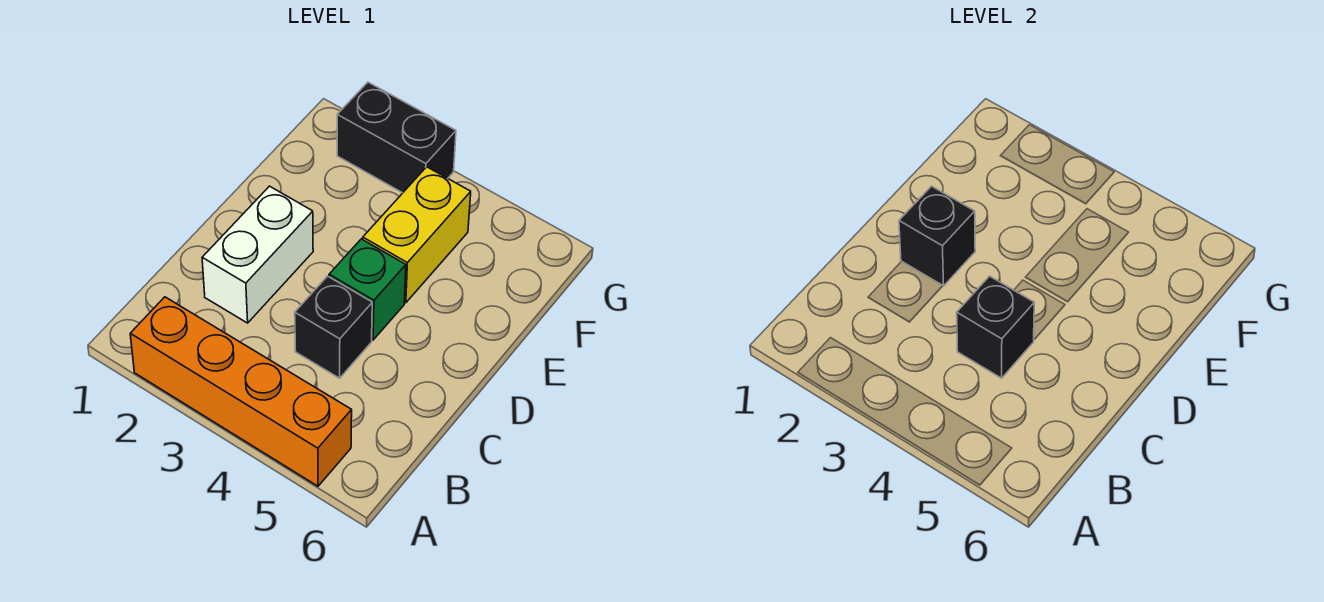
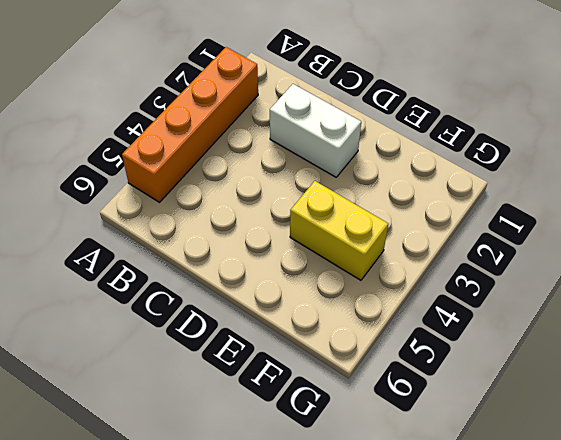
none -> black brick C4 level 1
none -> green brick D4 level 1

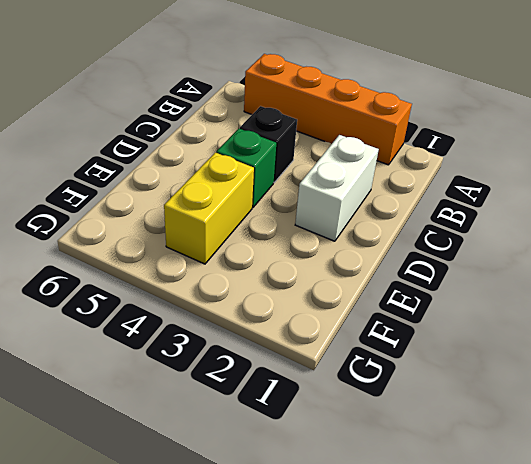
none -> black brick G2:G3 level 1
none -> black brick C4 level 2

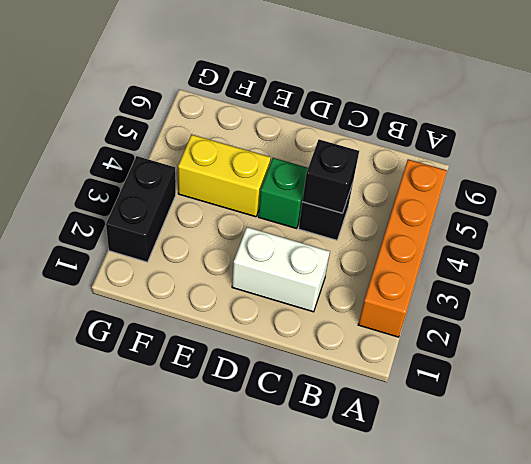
none -> black brick D2 level 2

